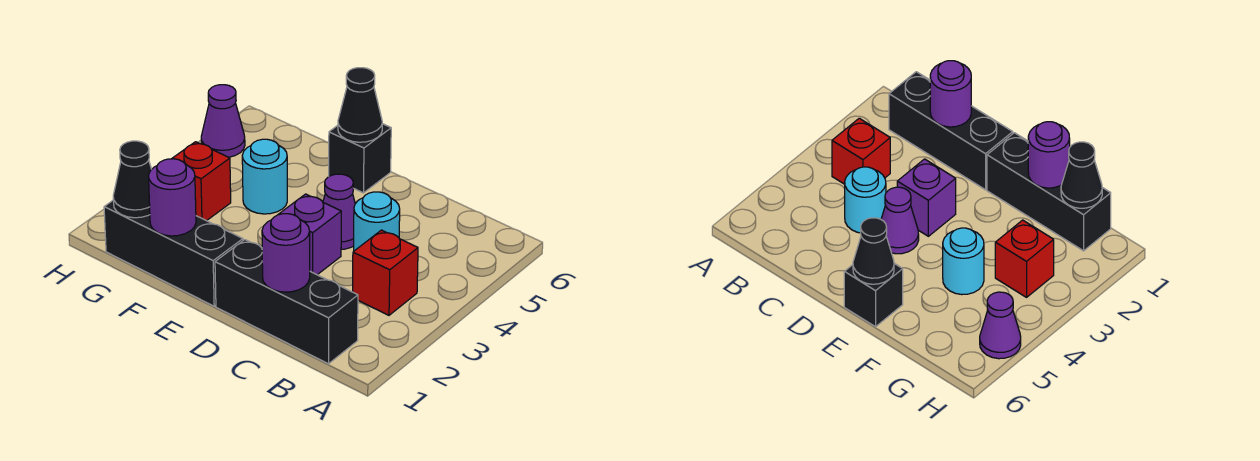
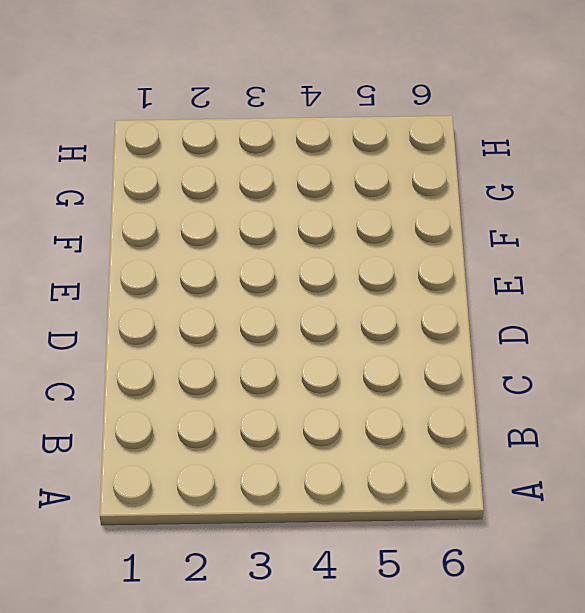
none -> black brick B1:D1 level 1
none -> red brick B3 level 1
none -> cyan round brick C4 level 1

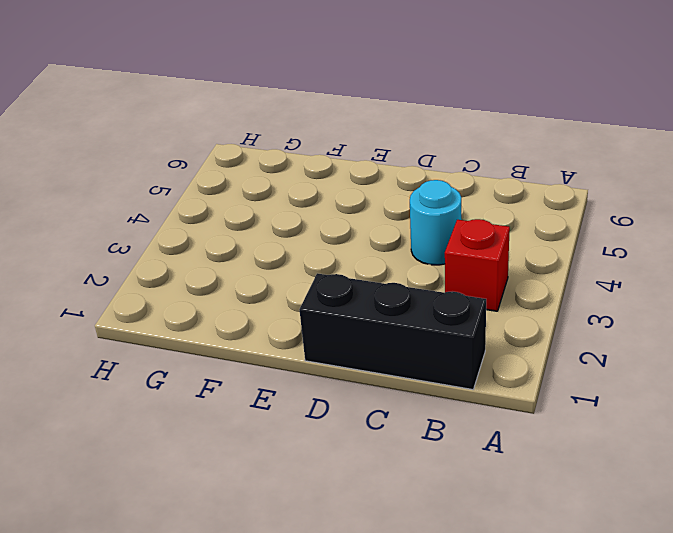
none -> purple brick D3 level 1
none -> purple cone D4 level 1
none -> black brick E1:G1 level 1

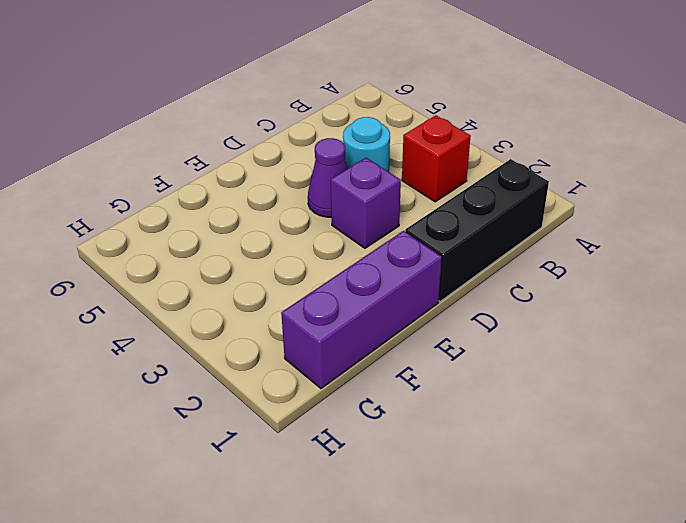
purple brick E1:G1 level 1 -> black brick E1:G1 level 1
none -> black brick E6 level 1
none -> cyan round brick F4 level 1
none -> red brick G3 level 1

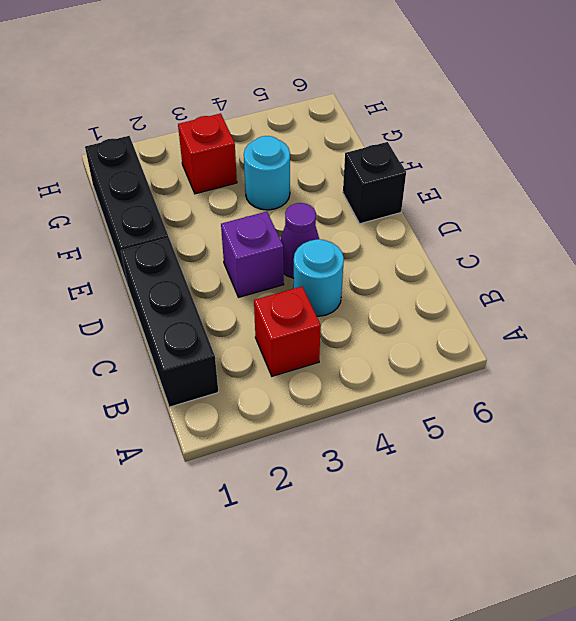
none -> purple cone H5 level 1
none -> purple round brick C1 level 2
none -> black cone E6 level 2

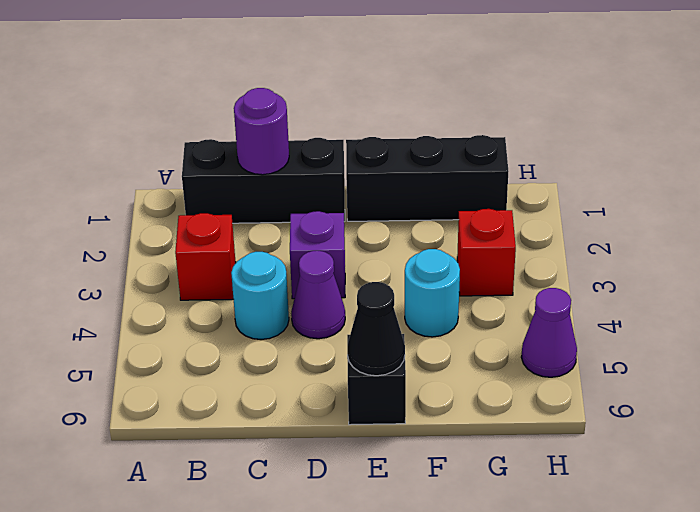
none -> purple round brick F1 level 2
none -> black cone G1 level 2

